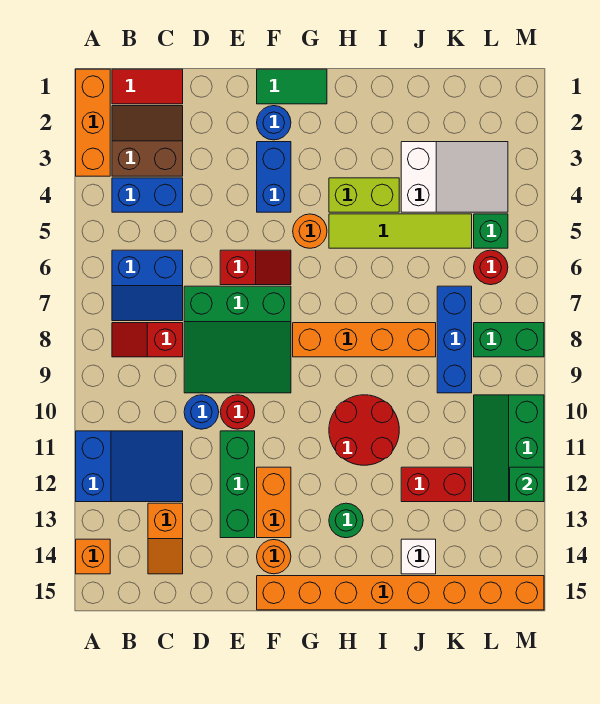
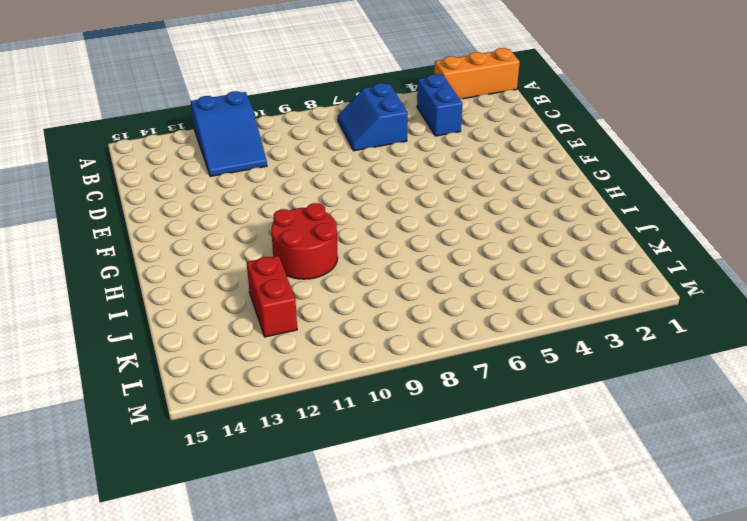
none -> orange brick A14 level 1
none -> red tile B1:C1 level 1
none -> brown slope B2:C3 level 1 top 3
none -> red slope B8:C8 level 1 top C

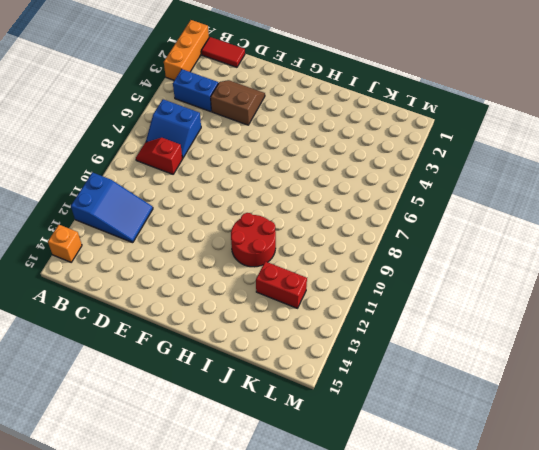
brown slope D3:E4 level 1 top 4 -> brown slope B2:C3 level 1 top 3
none -> orange slope C13:C14 level 1 top 13
none -> green slope D7:F9 level 1 top 7
none -> blue round brick D10 level 1
none -> red slope E6:F6 level 1 top E

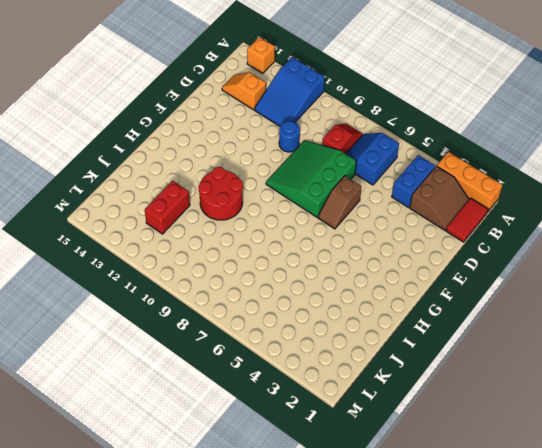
brown slope E6:F6 level 1 top E -> red slope E6:F6 level 1 top E
none -> red round brick E10 level 1
none -> green brick E11:E13 level 1
none -> green tile F1:G1 level 1
none -> blue round brick F2 level 1

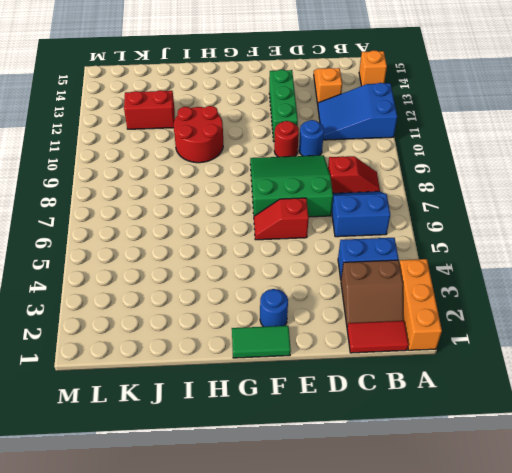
none -> blue brick F3:F4 level 1
none -> orange brick F12:F13 level 1
none -> orange round brick F14 level 1
none -> orange brick F15:M15 level 1

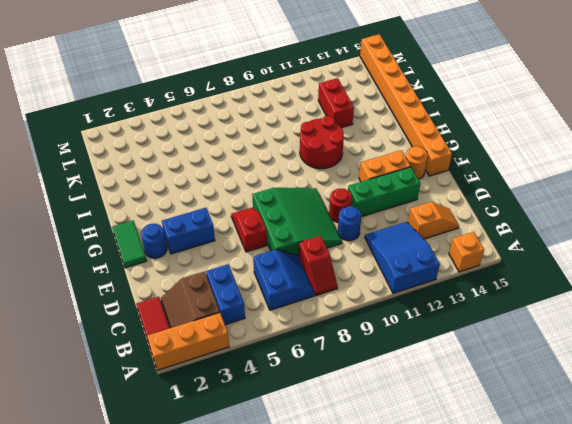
none -> orange round brick G5 level 1
none -> orange brick G8:J8 level 1
none -> lime brick H4:I4 level 1
none -> lime tile H5:K5 level 1

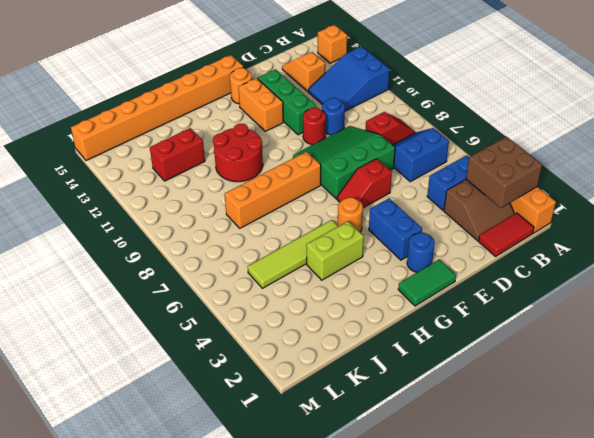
brown brick A2:B3 level 2 -> none
none -> green round brick H13 level 1
none -> white slope J3:L4 level 1 top J
none -> white brick J14 level 1
none -> blue brick K7:K9 level 1

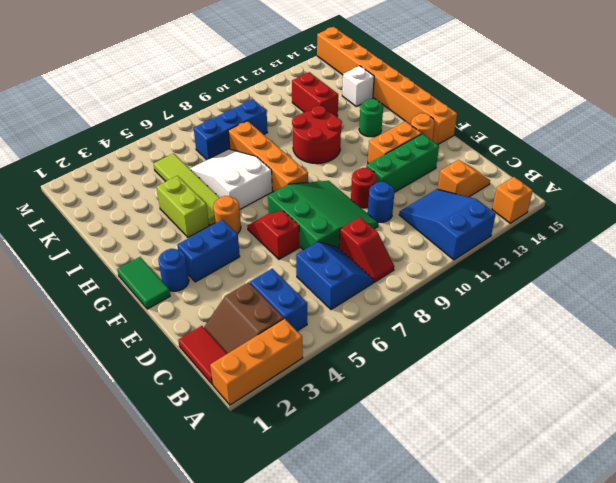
white slope H6:J7 level 1 top H -> white slope J3:L4 level 1 top J
none -> green brick L5 level 1
none -> red round brick L6 level 1
none -> green brick L8:M8 level 1
none -> green slope L10:M12 level 1 top M

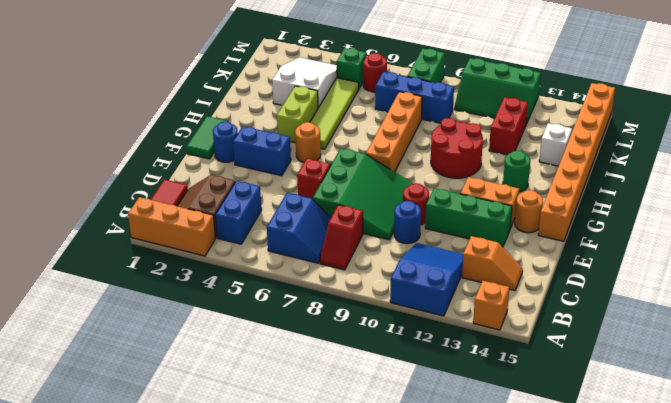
none -> green brick M12 level 2

